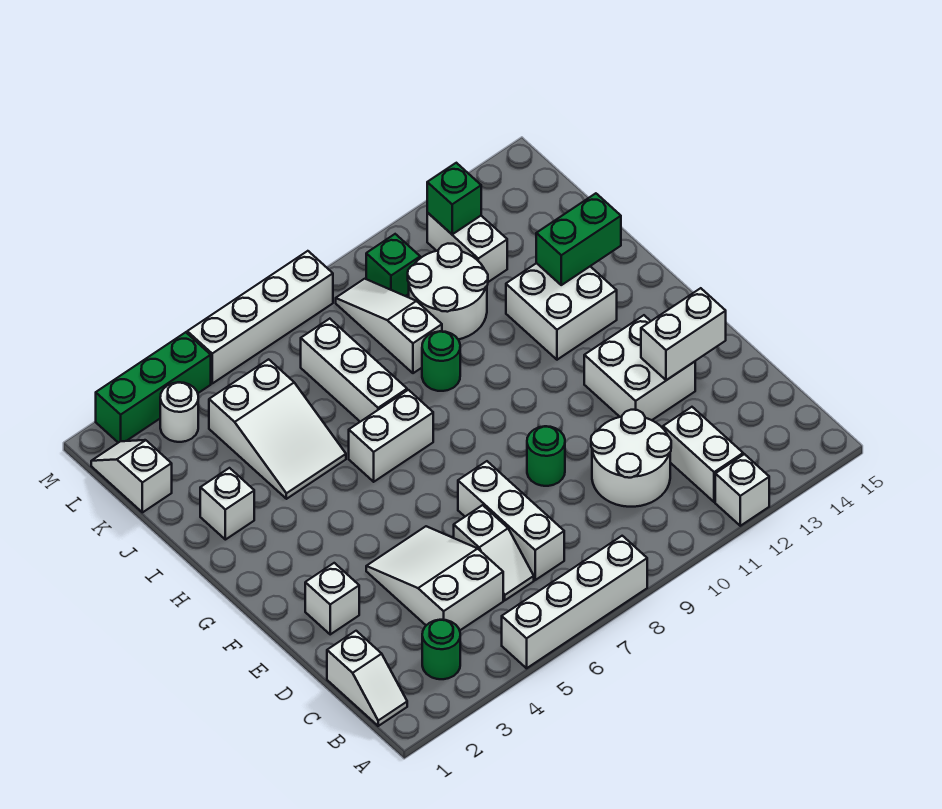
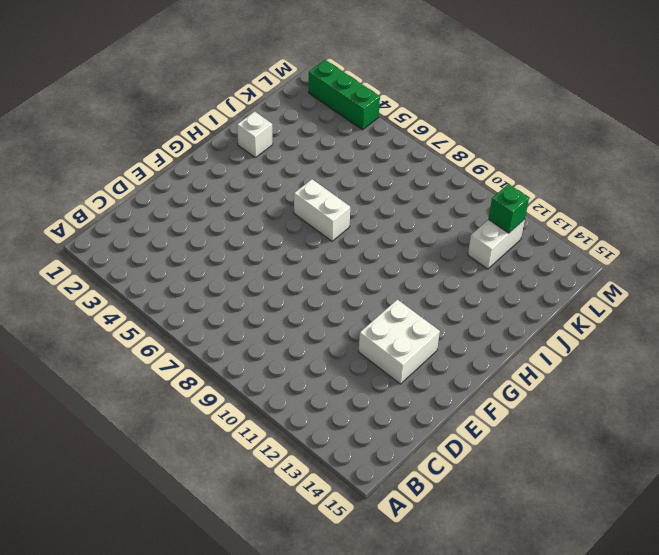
none -> white brick A5:A8 level 1
none -> white brick A12 level 1
none -> white slope B1:C1 level 1 top C

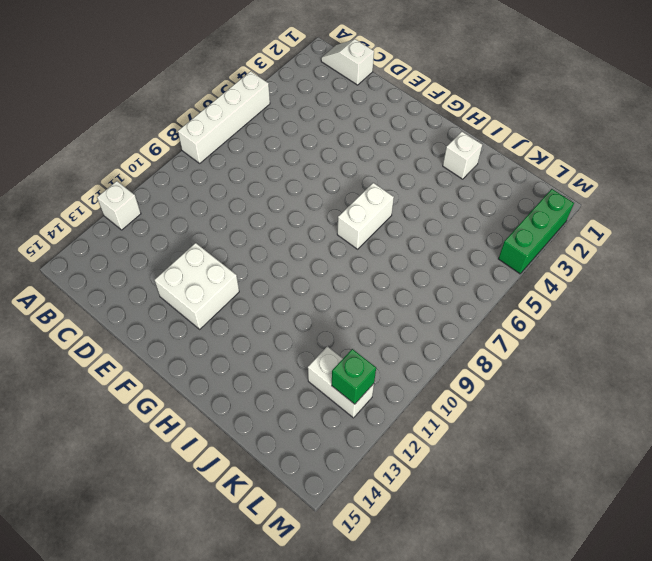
none -> green round brick B3 level 1
none -> white brick B12:C12 level 1
none -> white slope C4:E5 level 1 top C

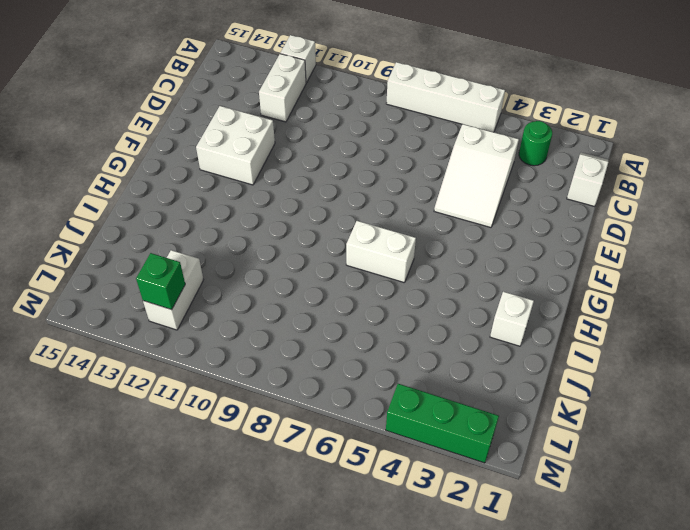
none -> white slope C6:D6 level 1 top D
none -> white brick C7:E7 level 1
none -> white round brick C10:D11 level 1

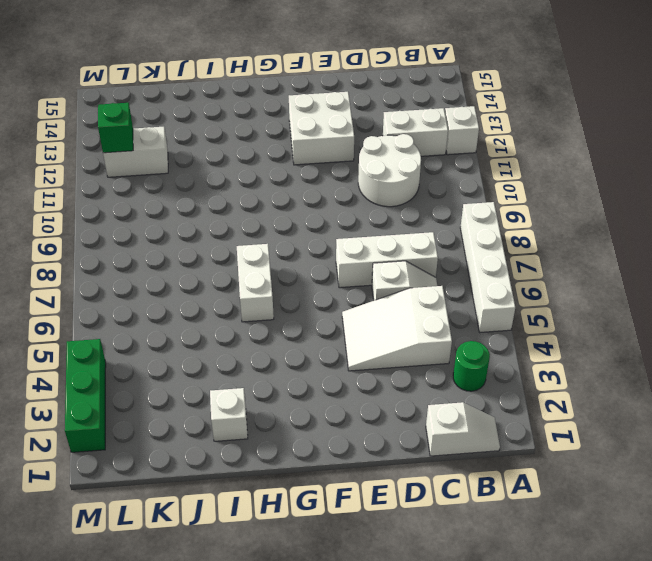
none -> white brick E2 level 1
none -> green round brick E9 level 1
none -> white brick H12:I13 level 1

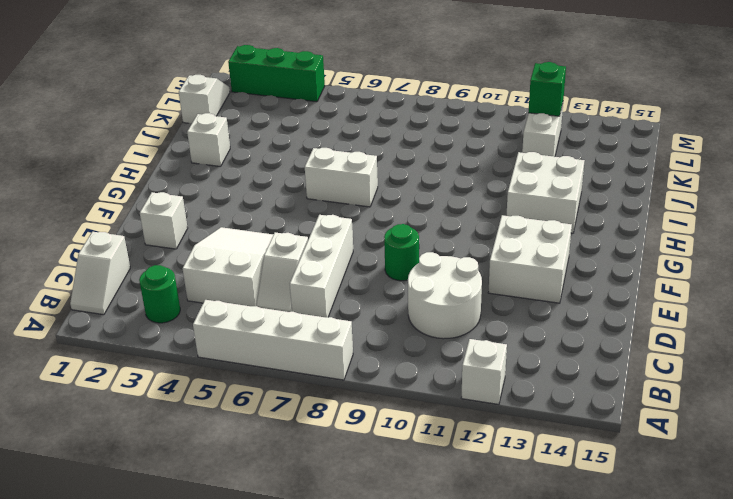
none -> white brick B12:C12 level 1
none -> white slope I4:K5 level 1 top K
none -> white brick I7:K7 level 1

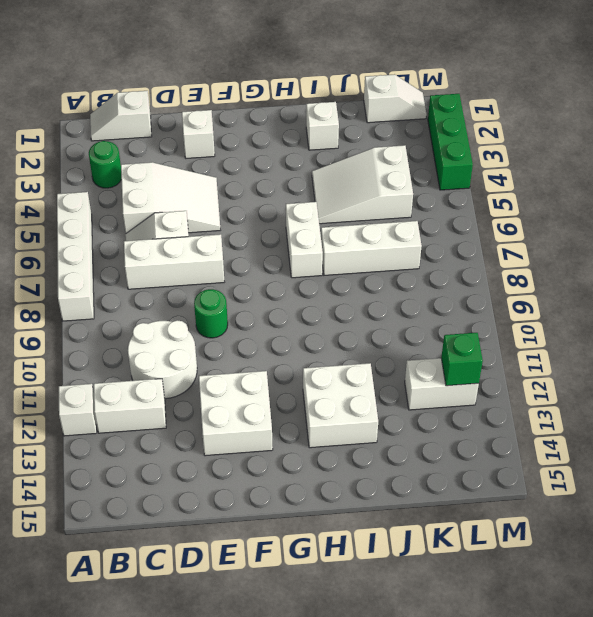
none -> green round brick I9 level 1
none -> white slope J9:L9 level 1 top J
none -> white round brick J10:K11 level 1

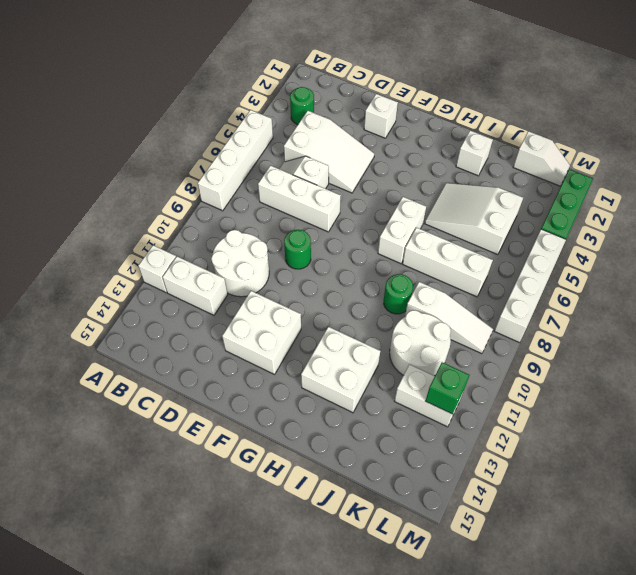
none -> white slope B1:C1 level 1 top C
none -> white round brick L3 level 1
none -> green brick L10 level 1

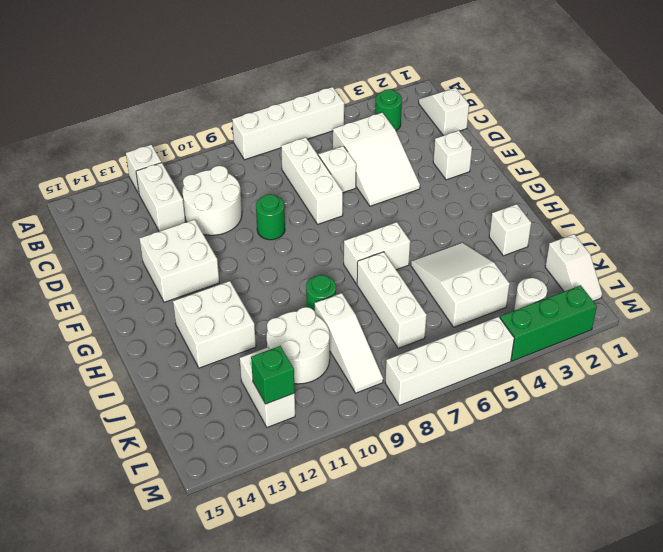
none -> green brick L10 level 1
none -> white brick E13:E14 level 2
none -> green brick I13:I14 level 2

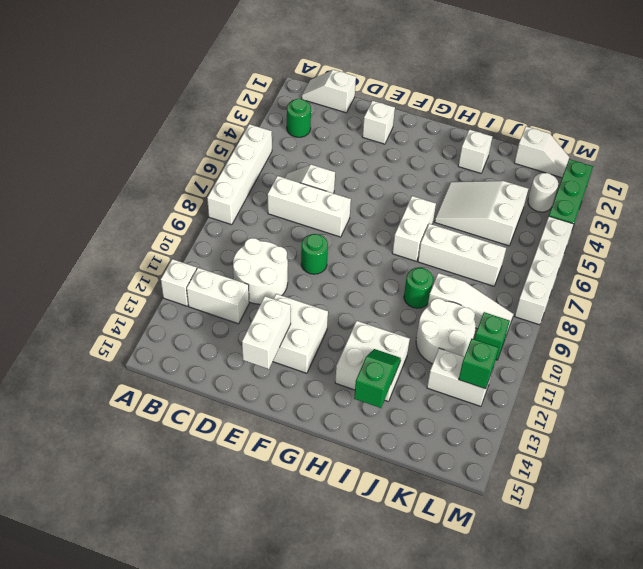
green slope I13:I14 level 2 top 14 -> green brick I13:I14 level 2
none -> white slope C4:E5 level 1 top C

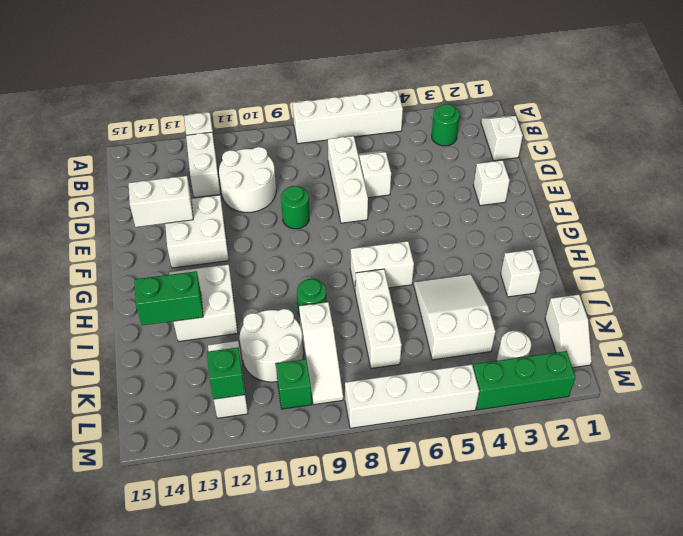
none -> white slope C4:E5 level 1 top C

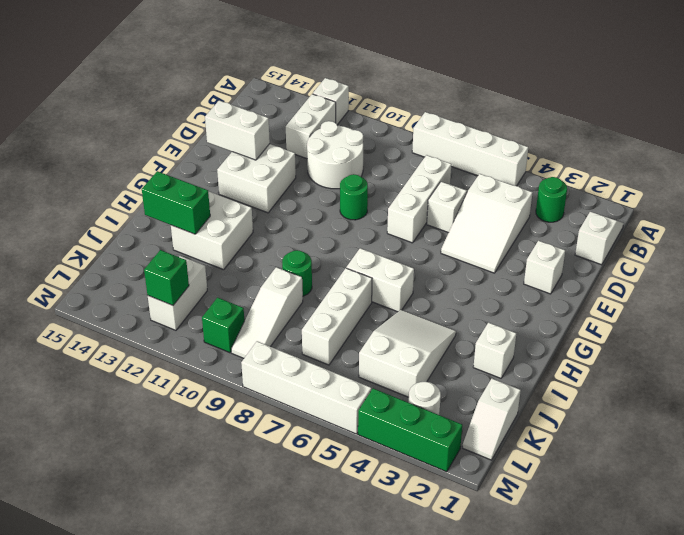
none -> white round brick J10:K11 level 1

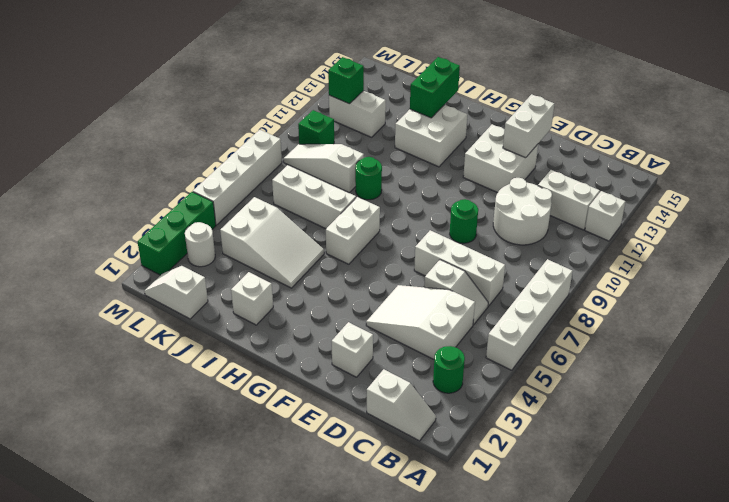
none -> white round brick J10:K11 level 1

